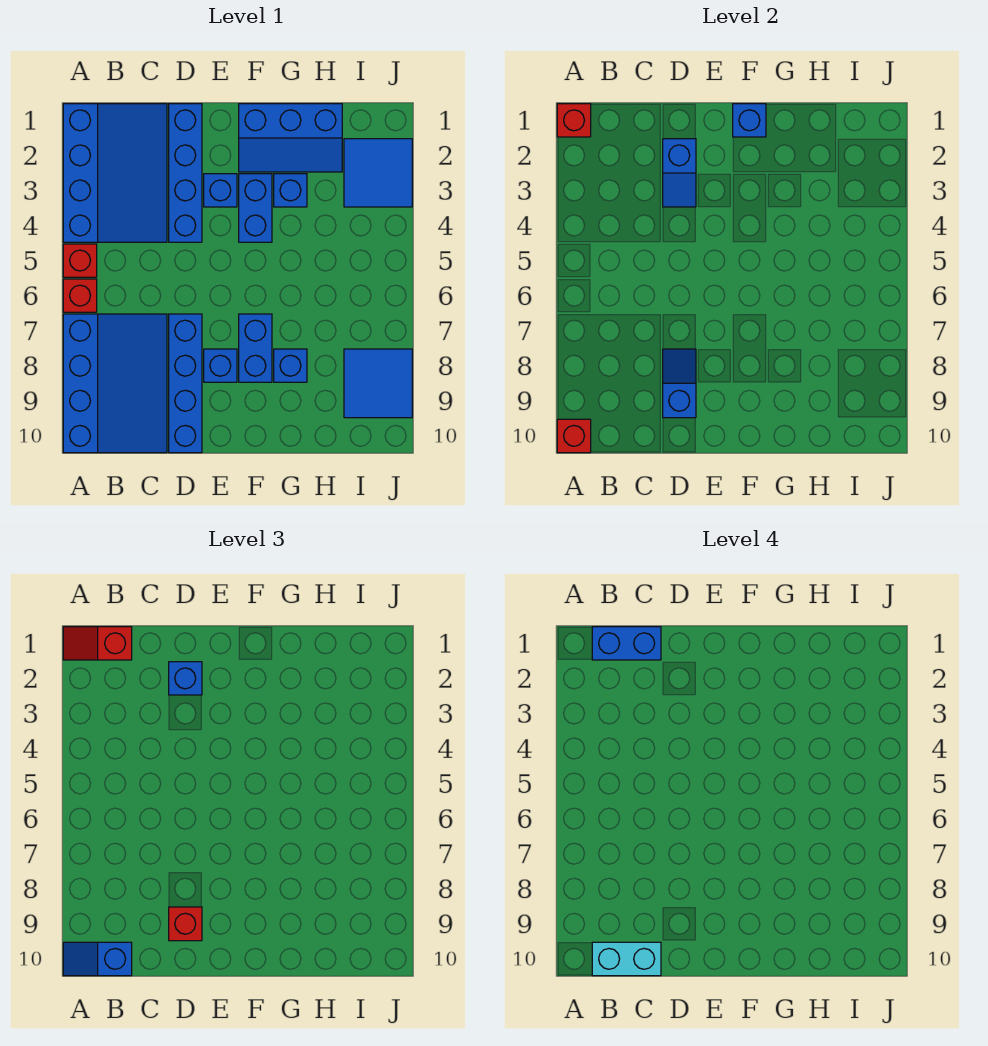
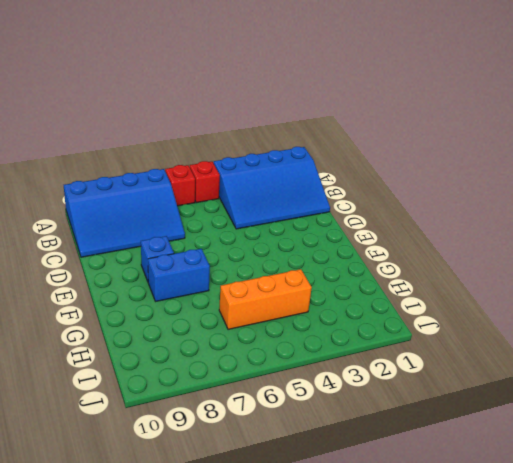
orange brick H4:H6 level 1 -> none
none -> blue brick D1:D4 level 1
none -> blue brick D7:D10 level 1
none -> blue brick E3 level 1

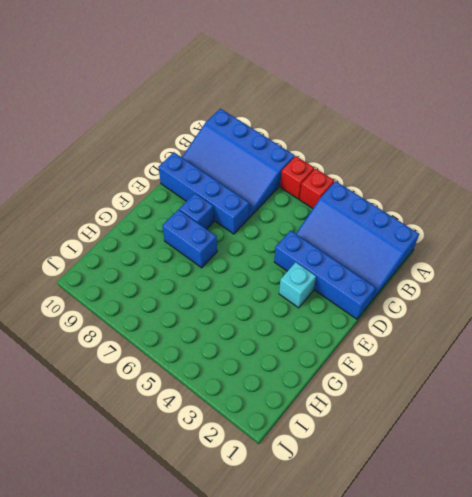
cyan brick E3 level 1 -> blue brick E3 level 1
none -> blue slope F1:H2 level 1 top 1
none -> blue brick F3:F4 level 1
none -> blue brick G3 level 1

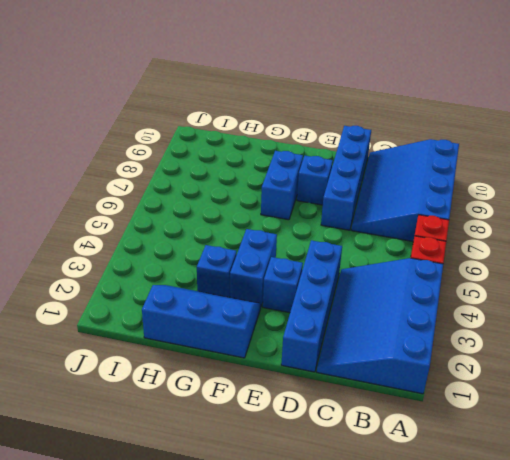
none -> blue brick G8 level 1
none -> blue tile I2:J3 level 1
none -> blue tile I8:J9 level 1

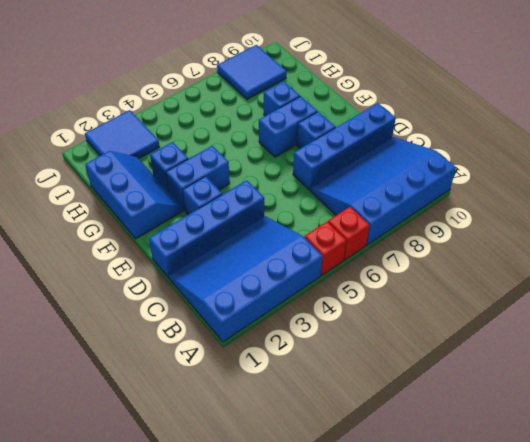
none -> red brick A1 level 2
none -> red brick A10 level 2
none -> blue slope D2:D3 level 2 top 2

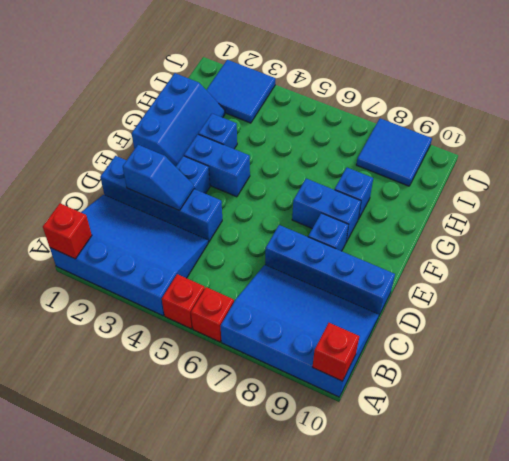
none -> blue slope D8:D9 level 2 top 9
none -> blue brick F1 level 2
none -> red slope A1:B1 level 3 top B

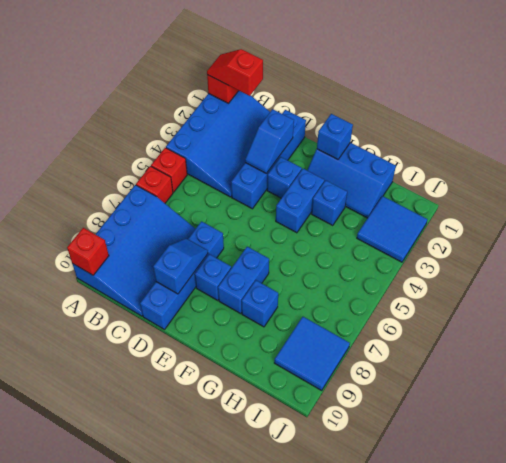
none -> blue slope A10:B10 level 3 top B
none -> blue brick D2 level 3
none -> red brick D9 level 3

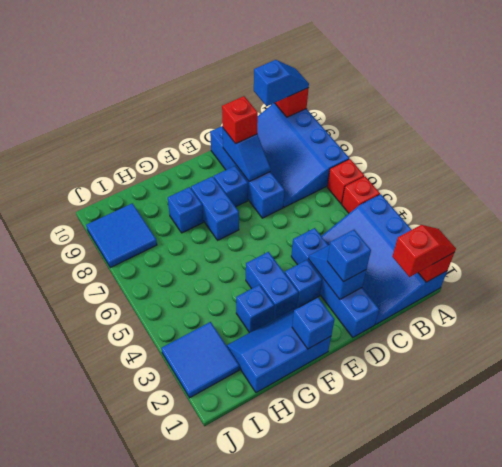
none -> blue brick B1:C1 level 4
none -> cyan brick B10:C10 level 4

